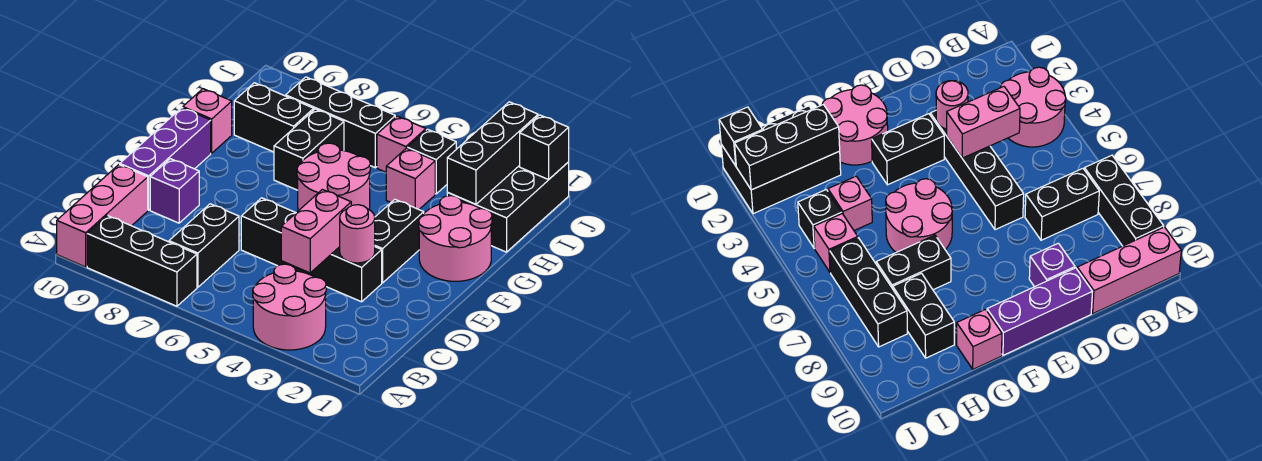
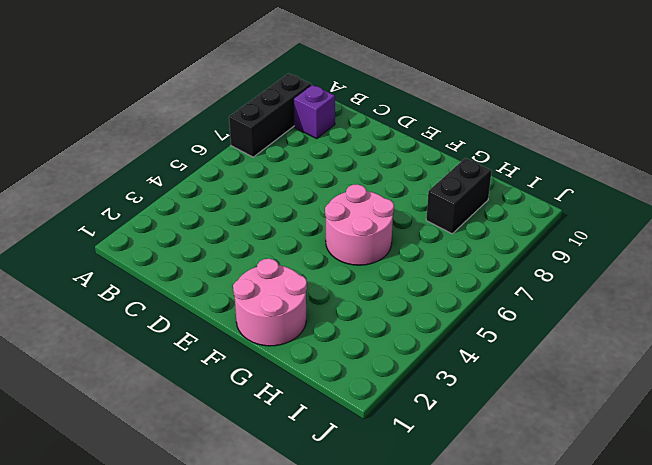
purple brick B9 level 1 -> purple brick D9 level 1
none -> pink round brick A3:B4 level 1
none -> pink brick A10:C10 level 1
none -> black brick B7:C7 level 1

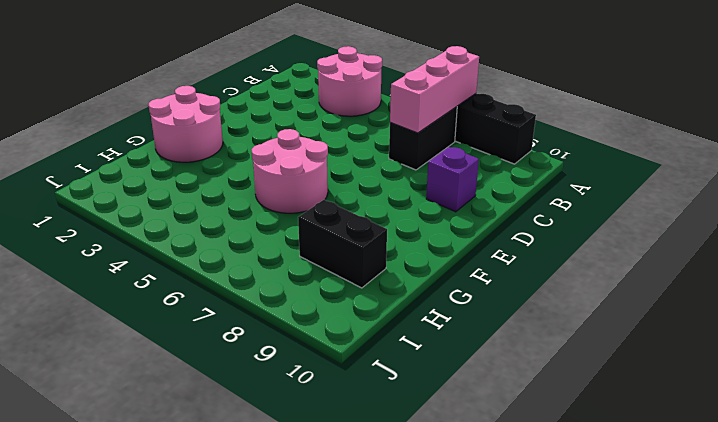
pink brick A7:C7 level 2 -> pink brick A10:C10 level 1
none -> black brick D3:D6 level 1
none -> purple brick D10:F10 level 1
none -> black brick E3:F3 level 1

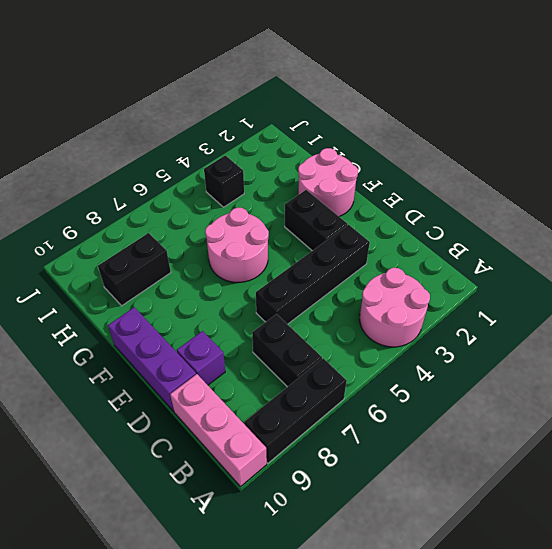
none -> black brick G7:H7 level 1
none -> pink brick G10 level 1
none -> black brick H1:J2 level 1

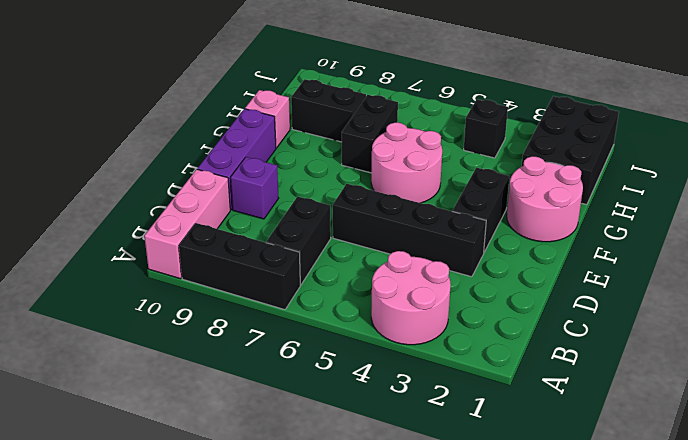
none -> pink brick H4 level 1
none -> pink brick I5 level 1
none -> black brick I6:I8 level 1

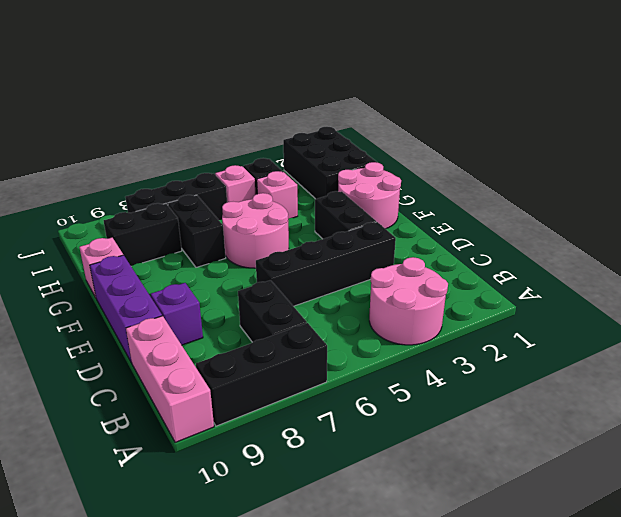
none -> pink brick C4:D4 level 2
none -> pink round brick D3 level 2
none -> black brick H2:J2 level 2

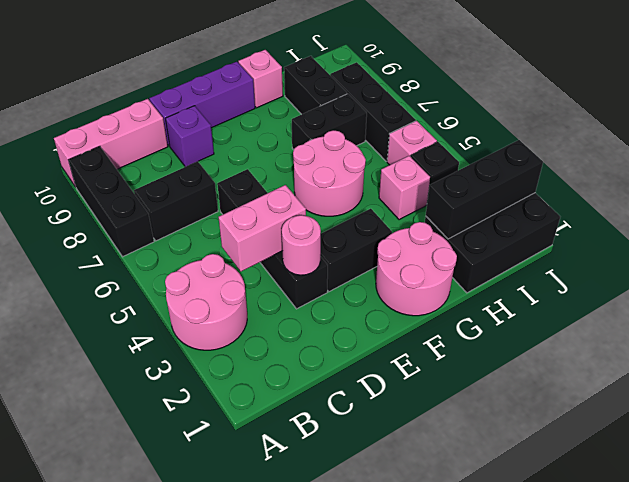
none -> black brick J1 level 2

